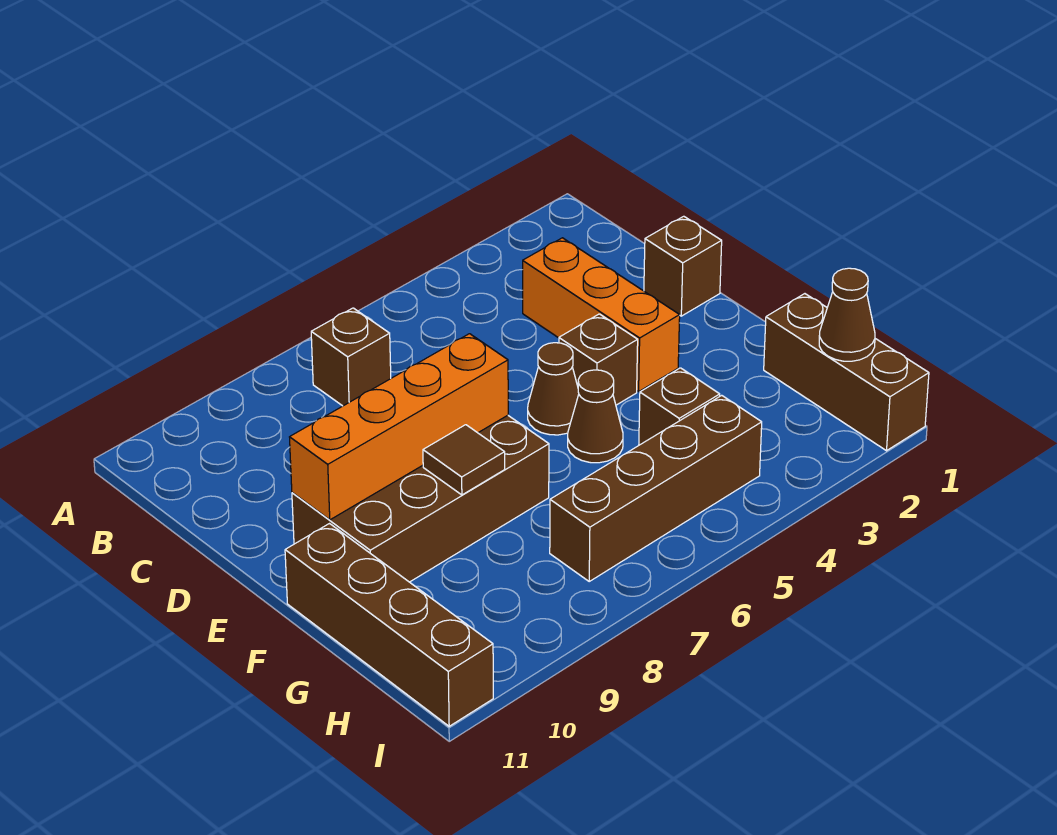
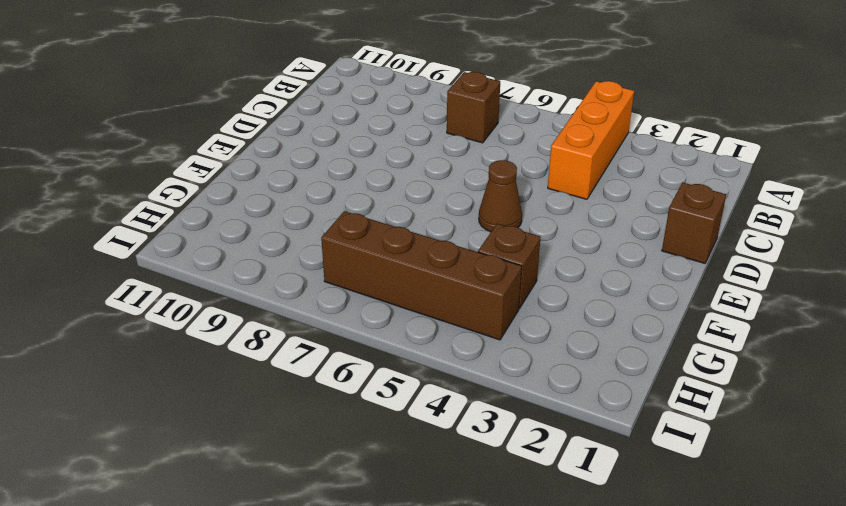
orange brick A4:C4 level 1 -> orange brick C3:E3 level 1
none -> brown brick E4 level 1
none -> brown brick E7:F10 level 1
none -> brown cone F5 level 1

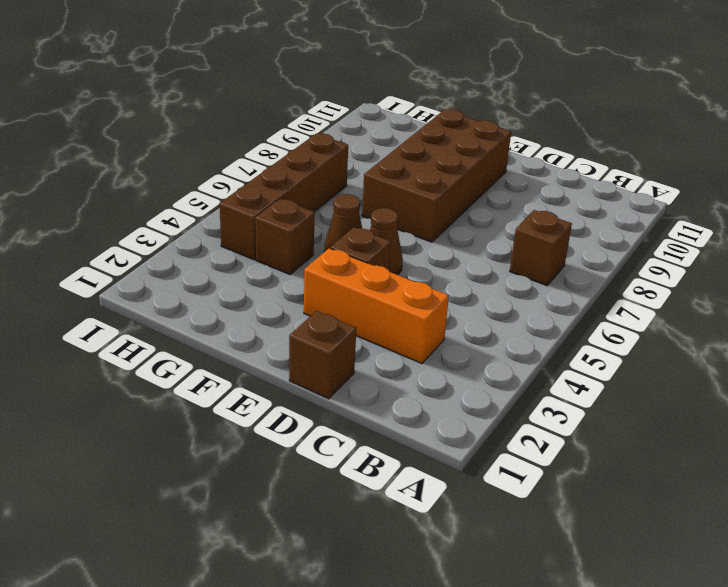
none -> brown brick F11:I11 level 1
none -> brown brick G1:I1 level 1
none -> orange brick E7:E10 level 2

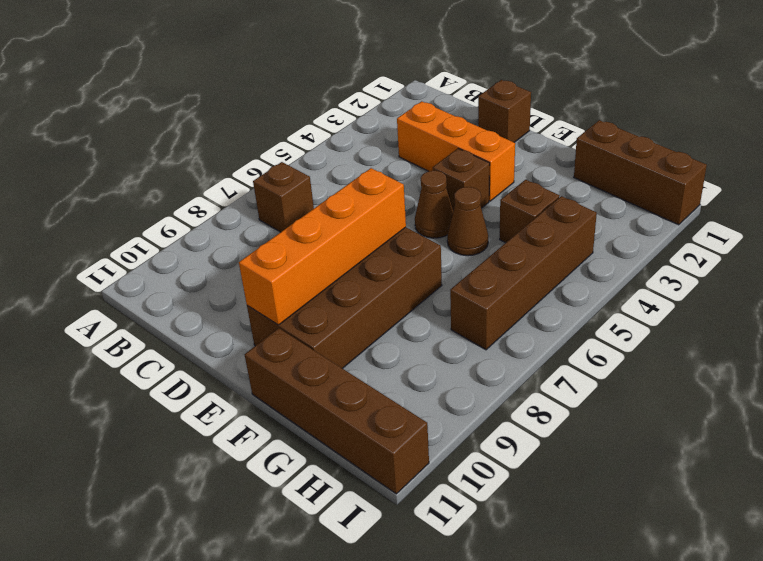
none -> brown tile F8 level 2
none -> brown cone H1 level 2

